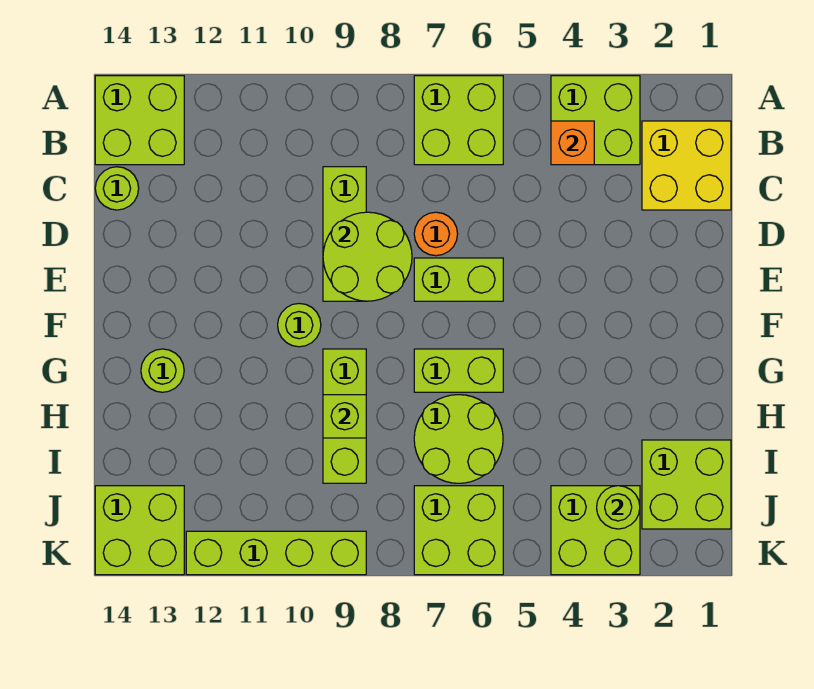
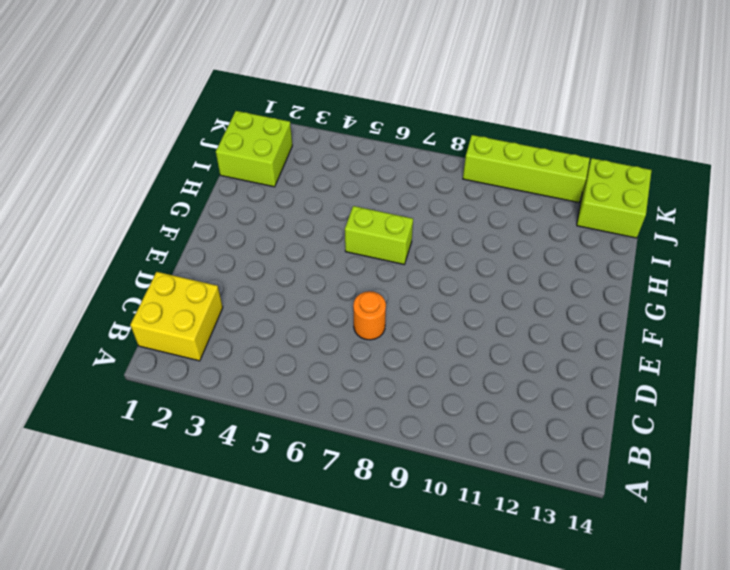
none -> lime brick A3:B4 level 1
none -> lime brick A6:B7 level 1
none -> lime brick A13:B14 level 1

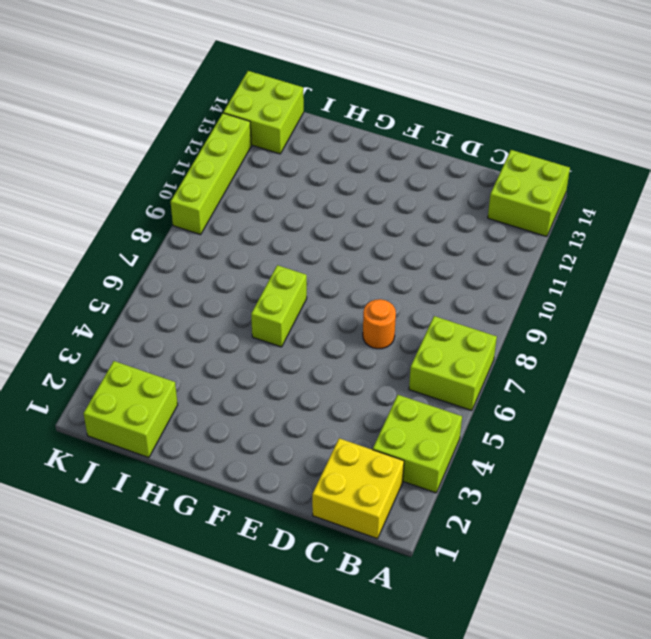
none -> lime brick C9:E9 level 1
none -> lime round brick C14 level 1
none -> lime brick E6:E7 level 1

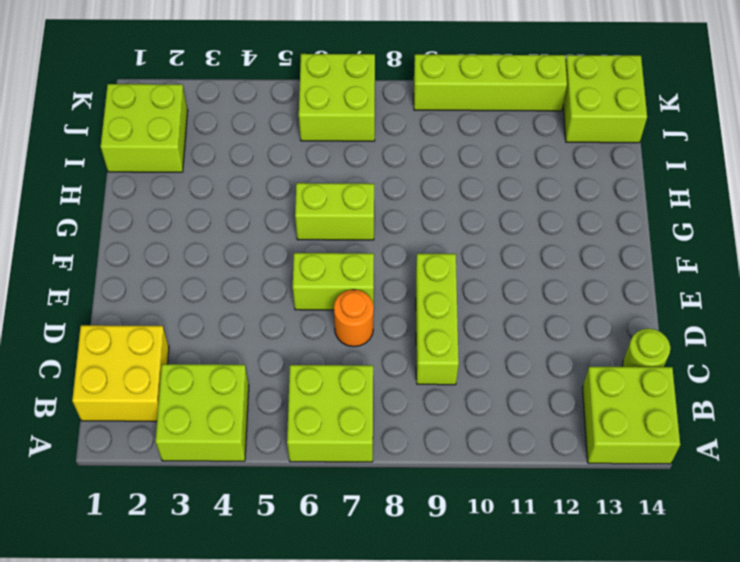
none -> lime round brick F10 level 1
none -> lime brick G9:I9 level 1
none -> lime round brick G13 level 1

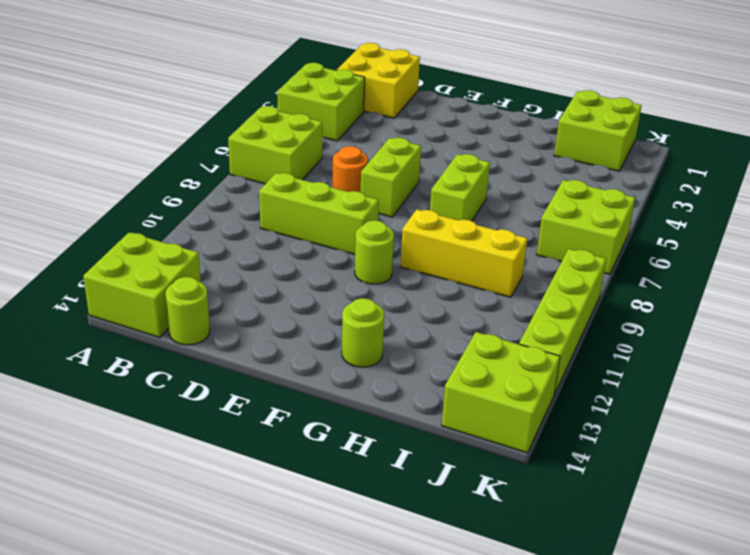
yellow brick G9:I9 level 1 -> lime brick G9:I9 level 1
none -> lime round brick H6:I7 level 1
none -> lime brick J3:K4 level 1
none -> orange brick B4 level 2

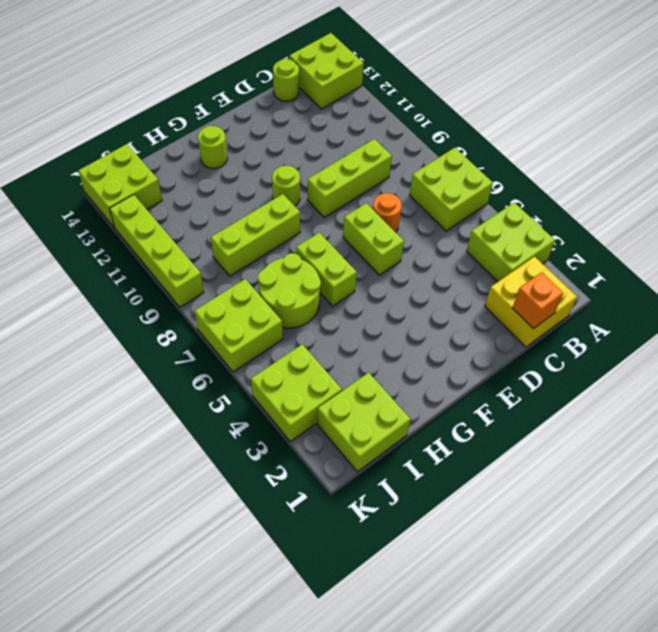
orange brick C1 level 2 -> orange brick B4 level 2
none -> lime round brick D8:E9 level 2
none -> lime brick H9 level 2
none -> lime round brick J3 level 2

